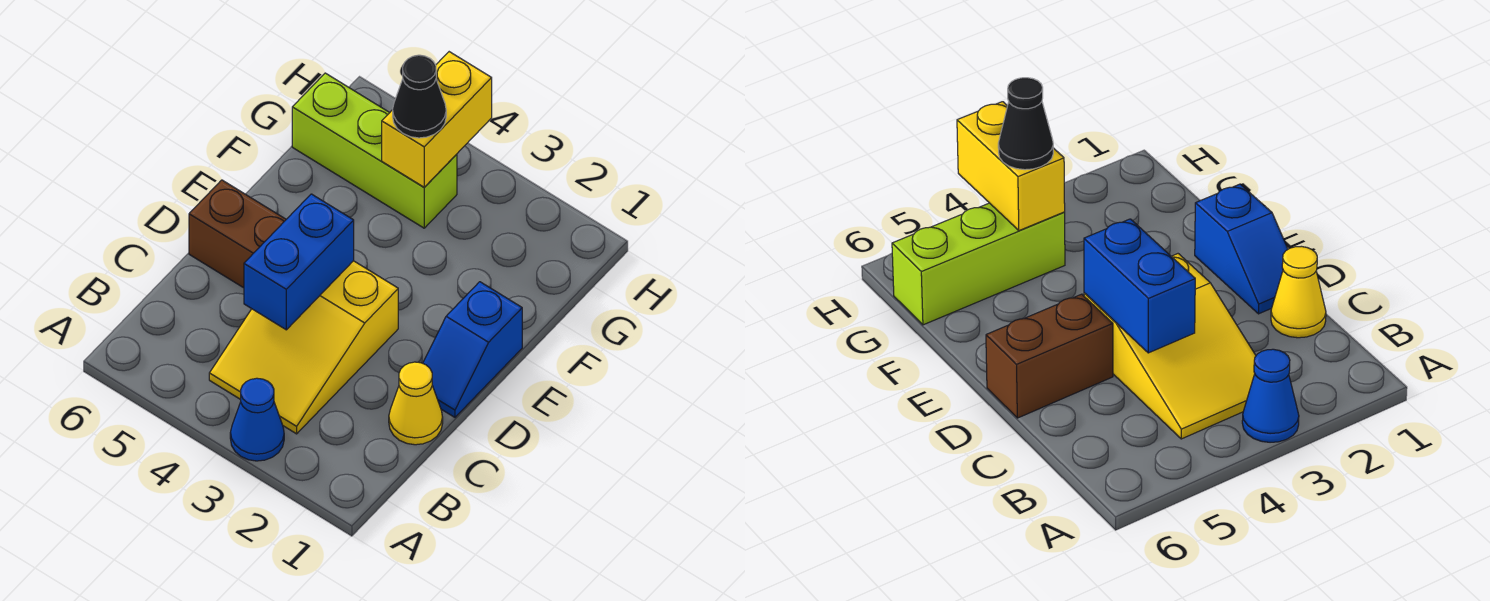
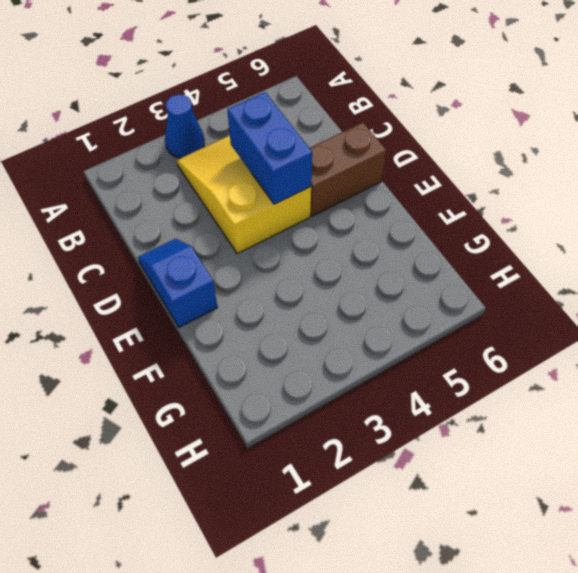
none -> yellow cone C1 level 1
none -> lime brick G4:G6 level 1

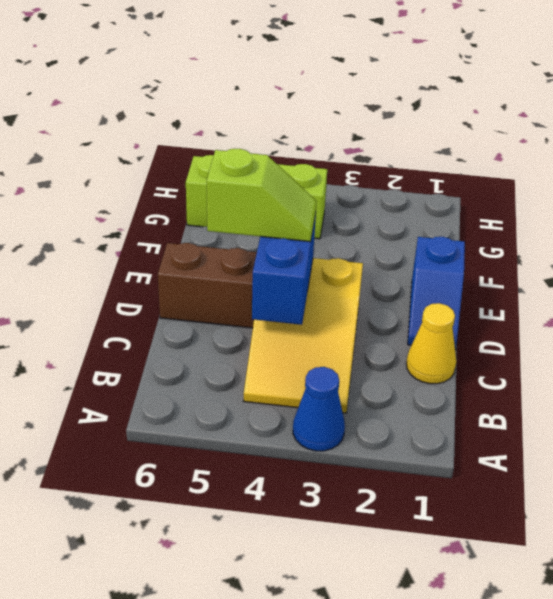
lime slope D4:D5 level 3 top 5 -> none
none -> yellow brick G4:H4 level 2
none -> black cone G4 level 3

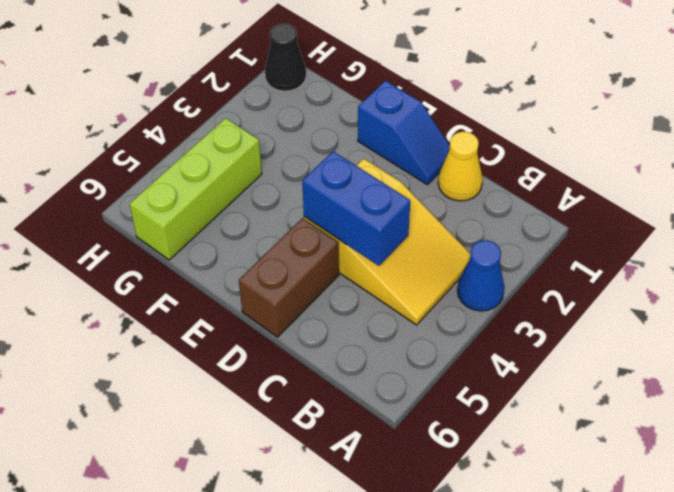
black cone H1 level 1 -> black cone G4 level 3
none -> yellow brick G4:H4 level 2

